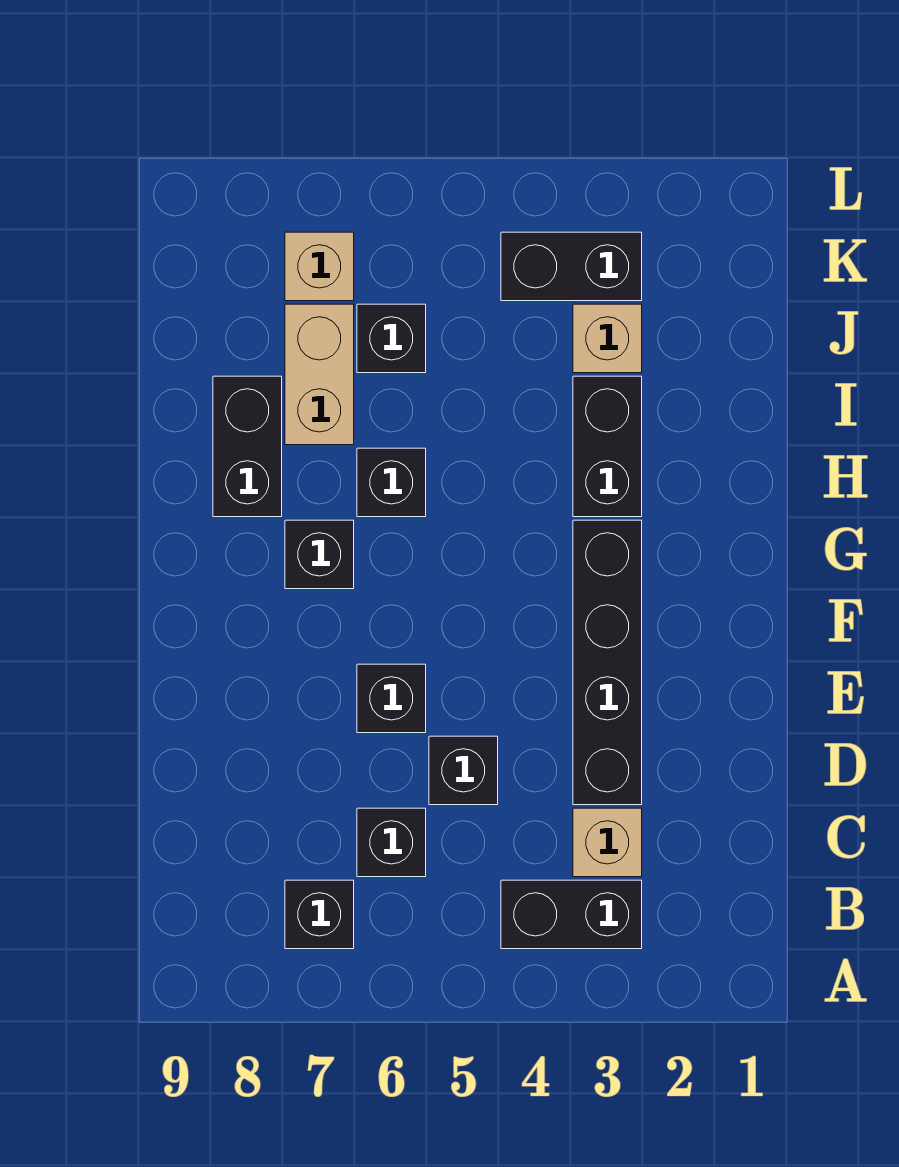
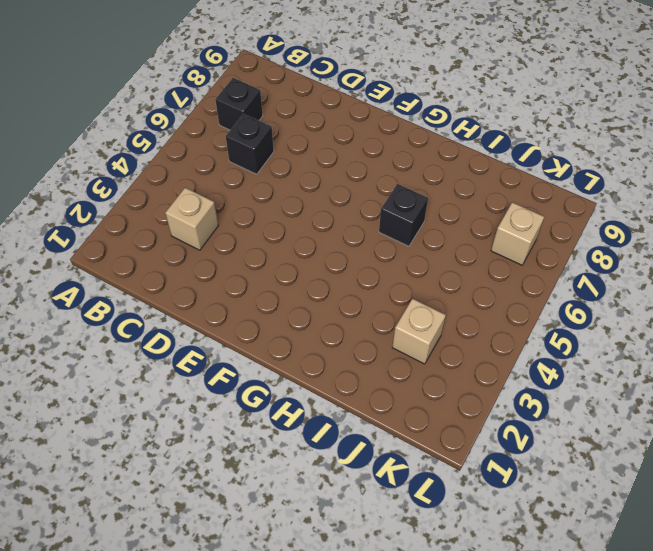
none -> black brick B3:B4 level 1
none -> black brick D3:G3 level 1
none -> black brick D5 level 1

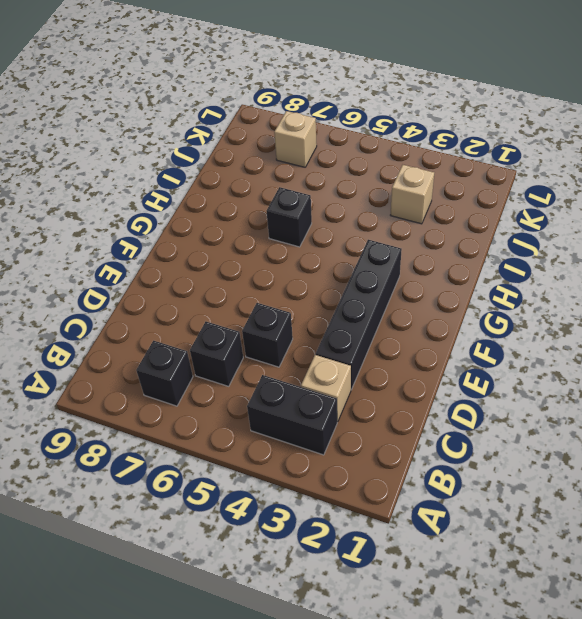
none -> black brick E6 level 1
none -> black brick G7 level 1
none -> black brick H3:I3 level 1

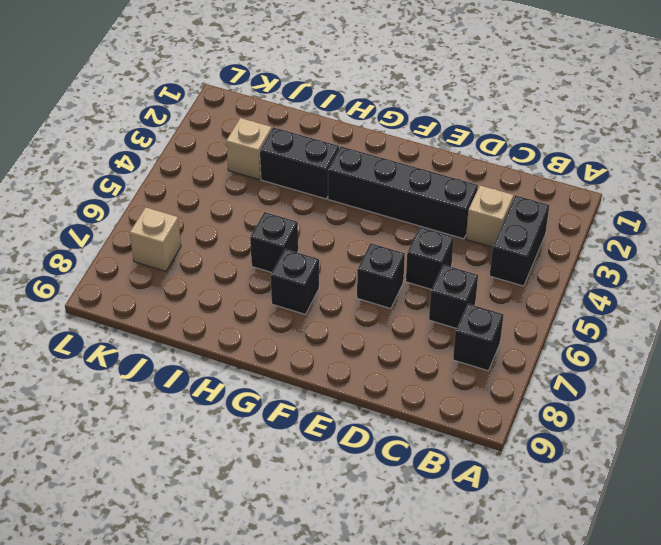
none -> black brick H8:I8 level 1
none -> tan brick I7:J7 level 1
none -> black brick J6 level 1

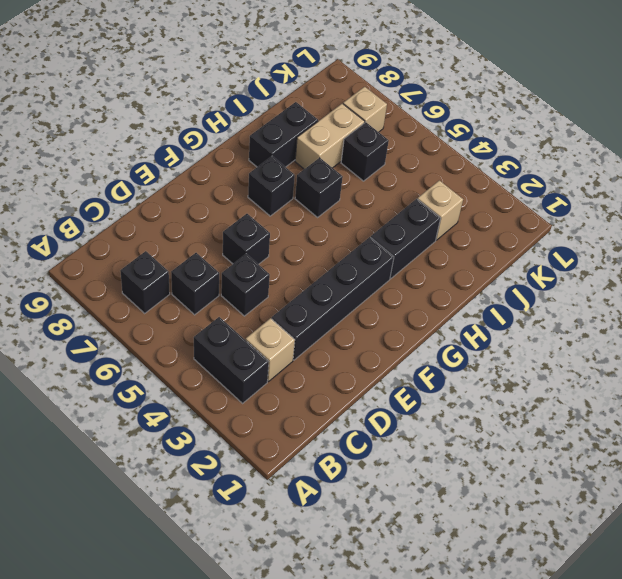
none -> black brick K3:K4 level 1

